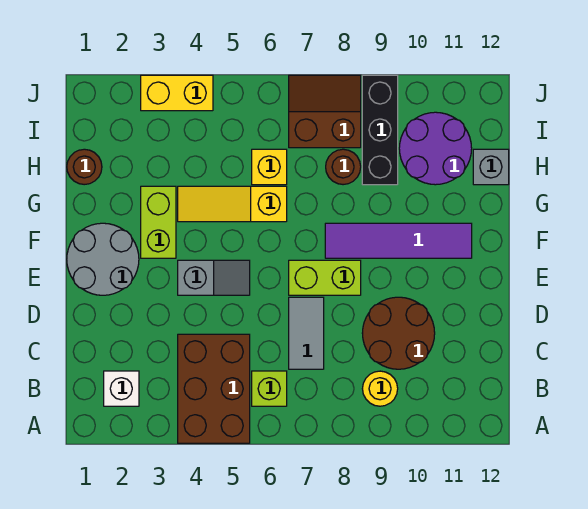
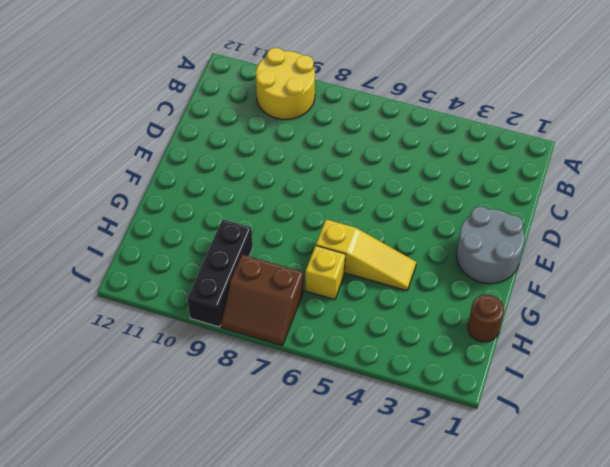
yellow round brick A9:B10 level 1 -> yellow round brick B9 level 1
none -> brown brick A4:C5 level 1
none -> white brick B2 level 1
none -> lime brick B6 level 1

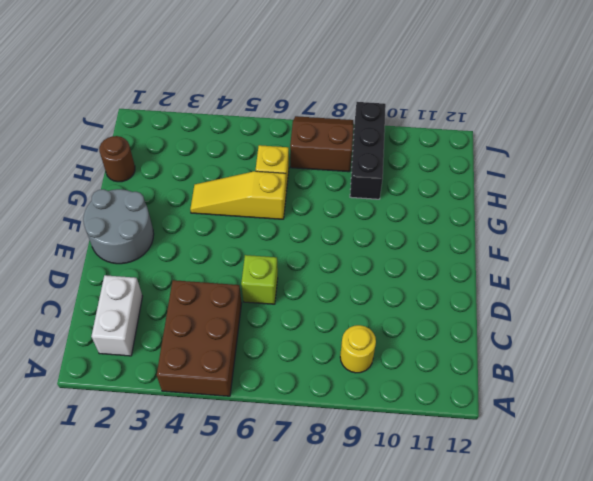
white brick B2:C2 level 1 -> white brick B2 level 1
lime brick D6 level 1 -> lime brick B6 level 1
none -> grey tile C7:D7 level 1
none -> brown round brick C9:D10 level 1
none -> grey slope E4:E5 level 1 top 4

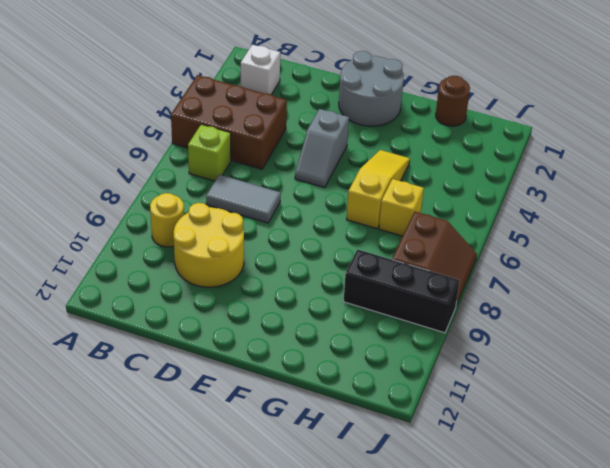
yellow round brick C9:D10 level 1 -> brown round brick C9:D10 level 1
none -> lime brick E7:E8 level 1
none -> lime brick F3:G3 level 1
none -> purple tile F8:F11 level 1

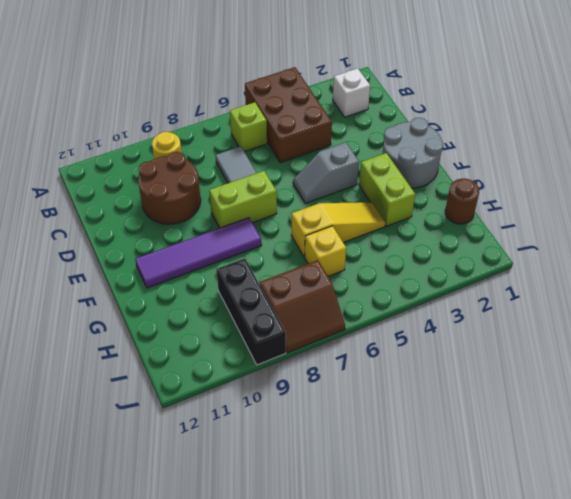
none -> brown round brick H8 level 1
none -> purple round brick H10:I11 level 1
none -> grey brick H12 level 1

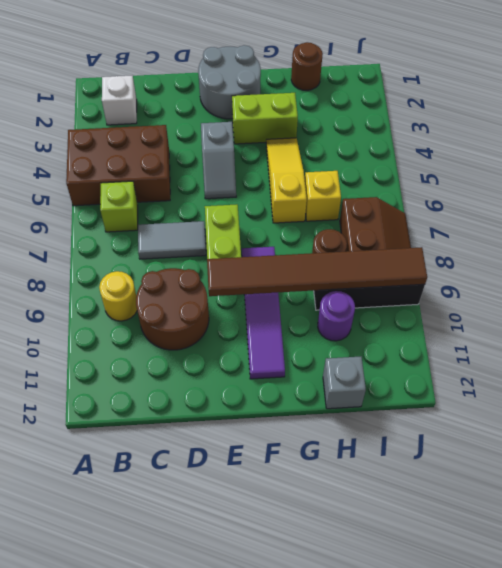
brown tile E9:J9 level 2 -> none
purple round brick H10 level 1 -> purple round brick H10:I11 level 1
none -> yellow brick J3:J4 level 1

